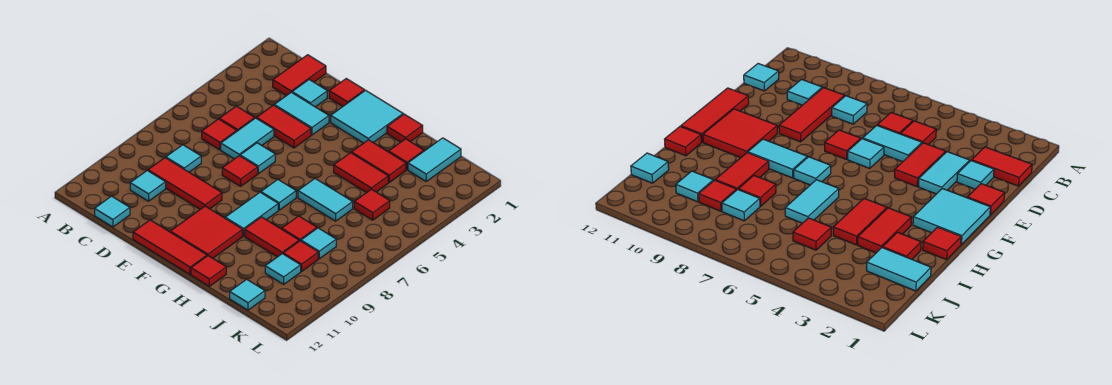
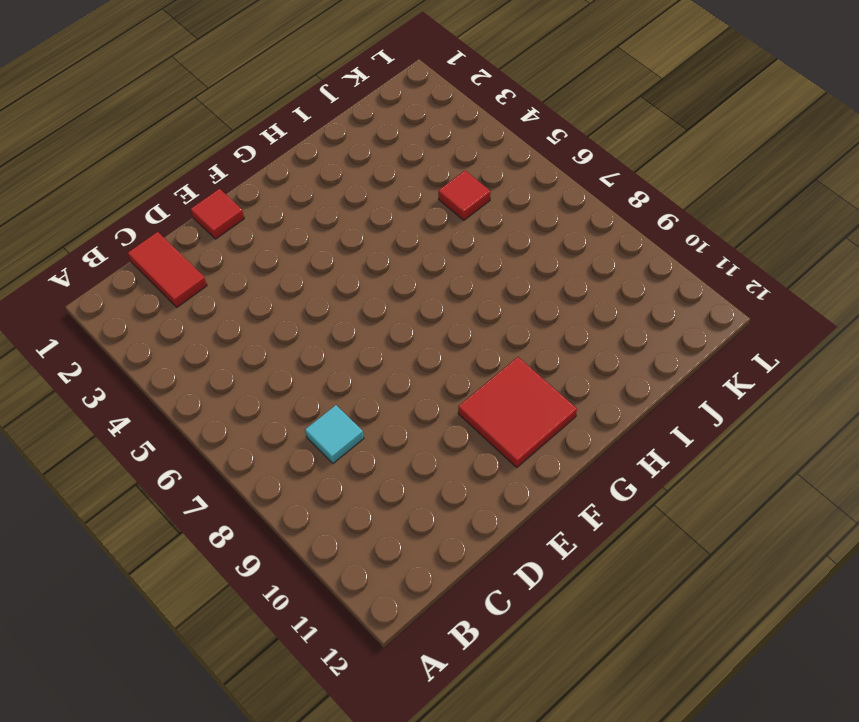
none -> red tile C5 level 1
none -> red tile C6 level 1
none -> red tile C9:E9 level 1
none -> cyan tile C10 level 1

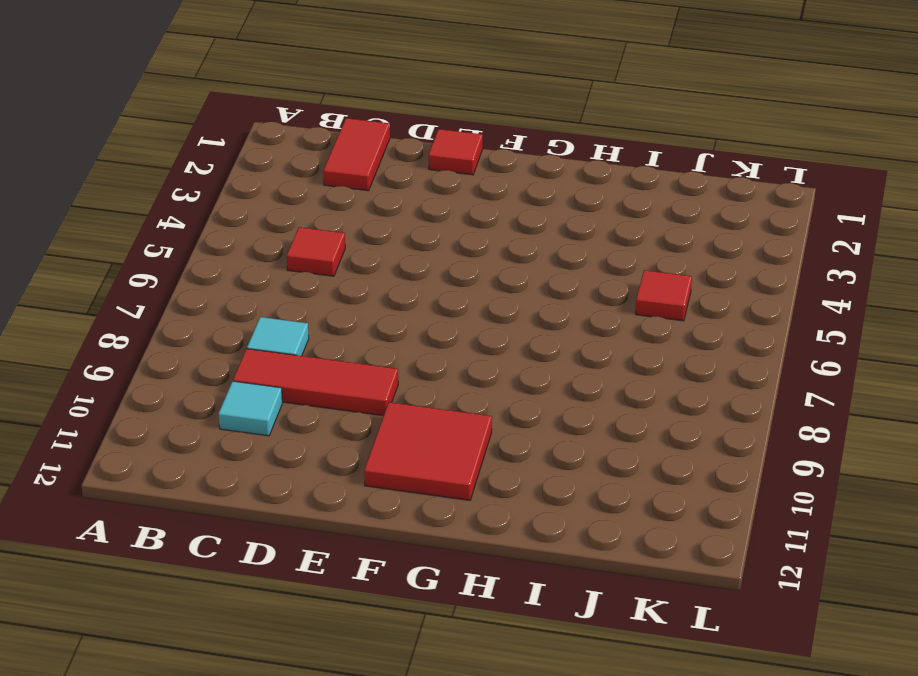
none -> red tile C6 level 1
none -> cyan tile C12 level 1
none -> cyan tile D2 level 1
none -> cyan tile D3:E3 level 1

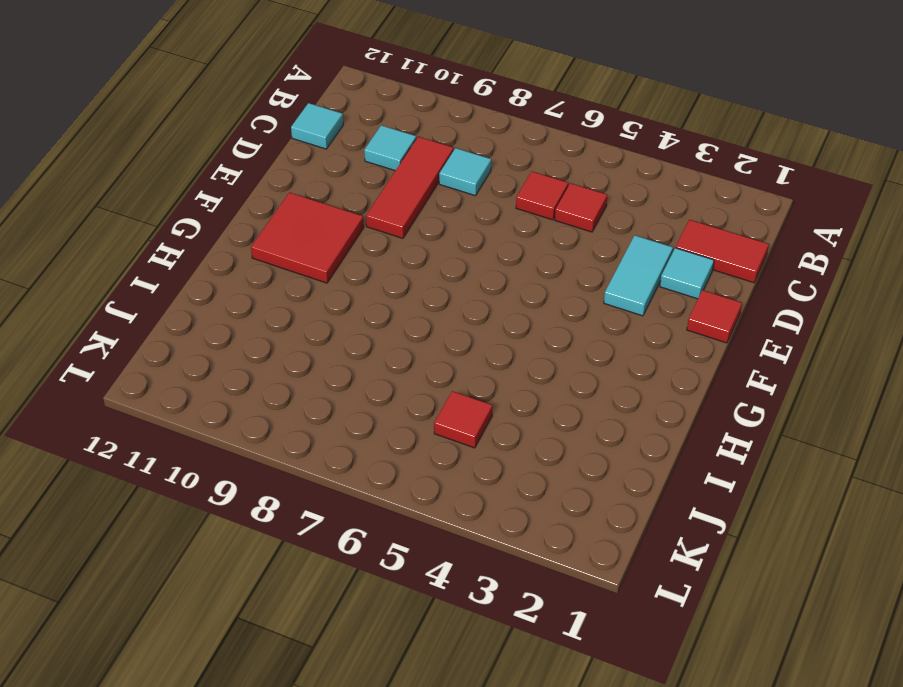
none -> red tile D4:E4 level 1
none -> cyan tile D5:D6 level 1
none -> cyan tile E6 level 1
none -> red tile E7 level 1

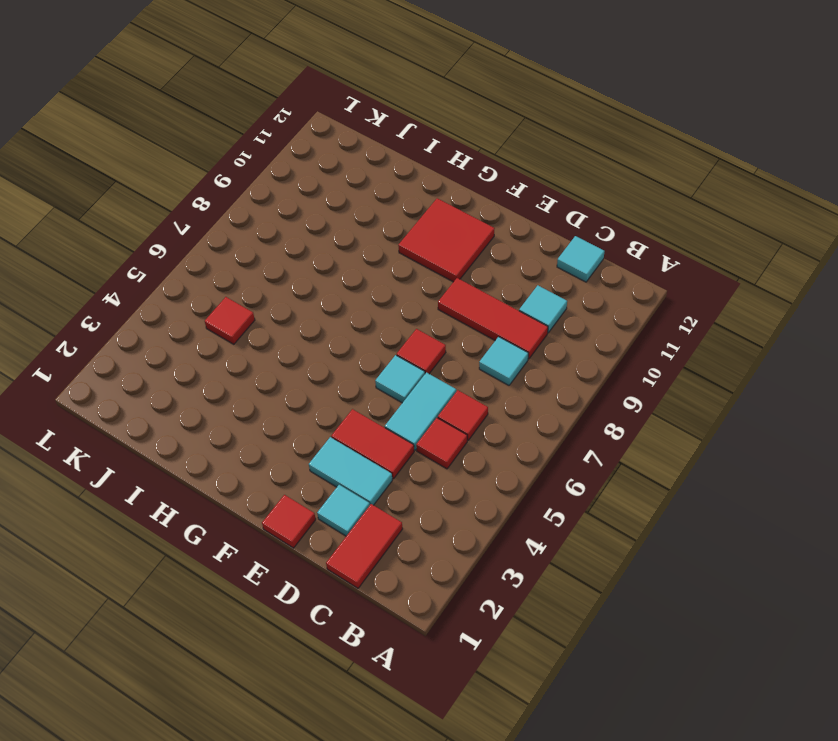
none -> red tile E12:G12 level 1
none -> cyan tile F1:G2 level 1
none -> cyan tile G7 level 1
none -> cyan tile G8:G9 level 1

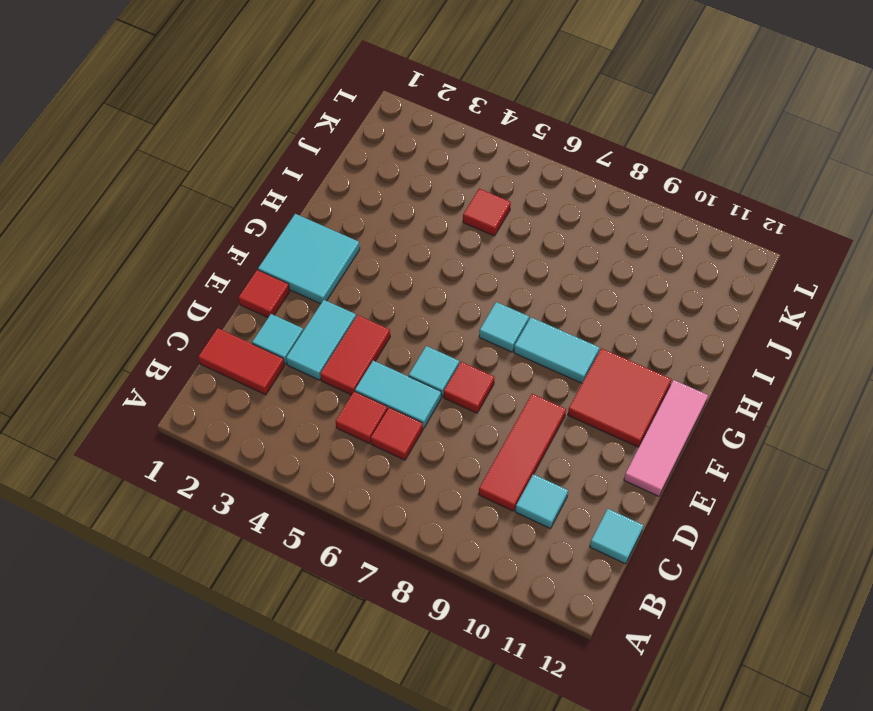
pink tile E12:G12 level 1 -> red tile E12:G12 level 1
none -> cyan tile C8 level 1
none -> red tile H1 level 1
none -> red tile H3:I3 level 1
none -> red tile H4:I4 level 1

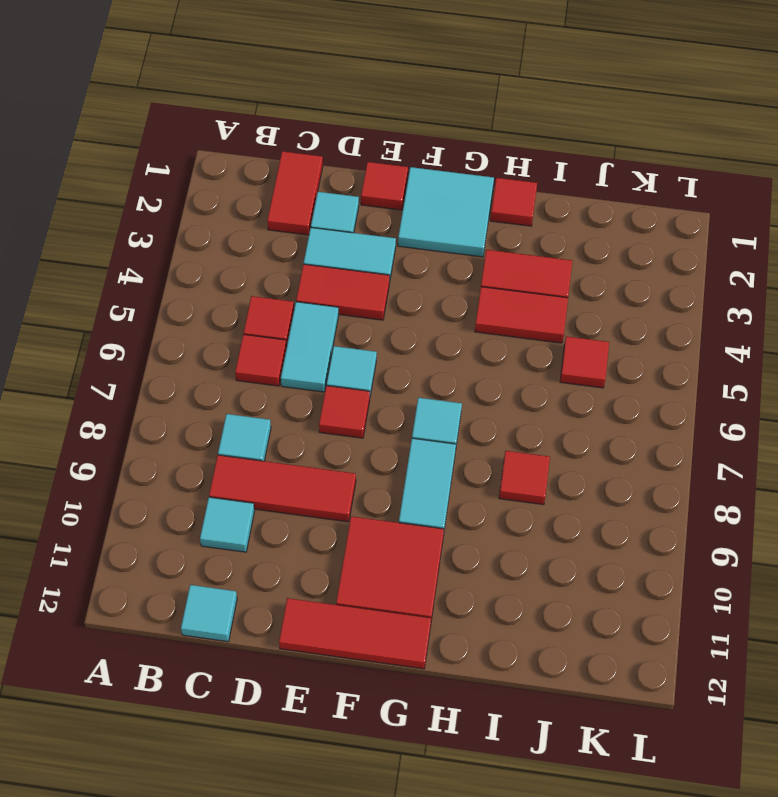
none -> cyan tile H6:I6 level 1
none -> red tile H9:I9 level 1
none -> red tile H12 level 1
none -> red tile I2 level 1

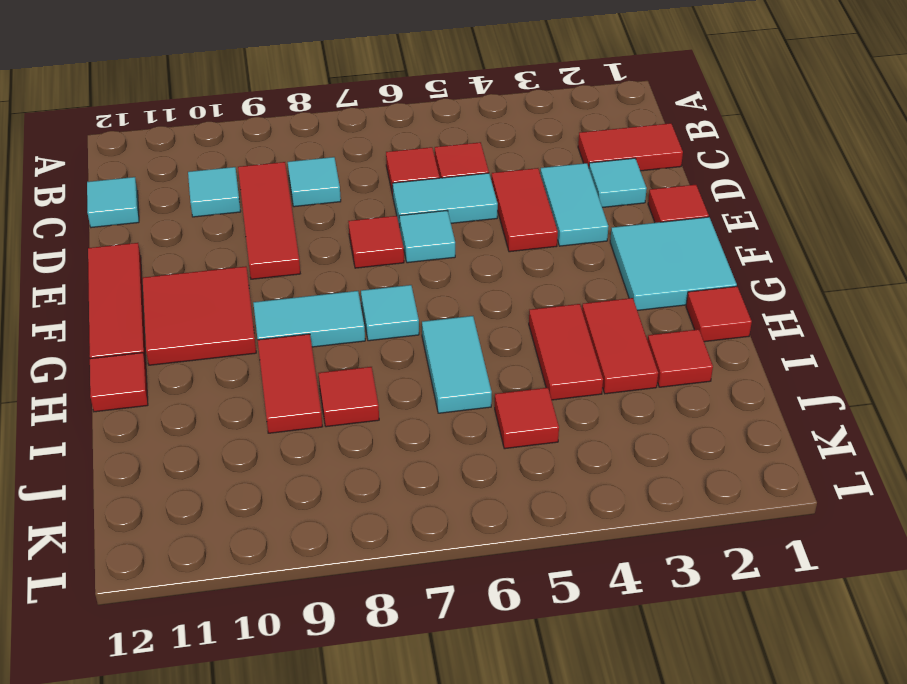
none -> cyan tile J1:J2 level 1
none -> cyan tile J8 level 1
none -> red tile J9 level 1
none -> cyan tile J10 level 1

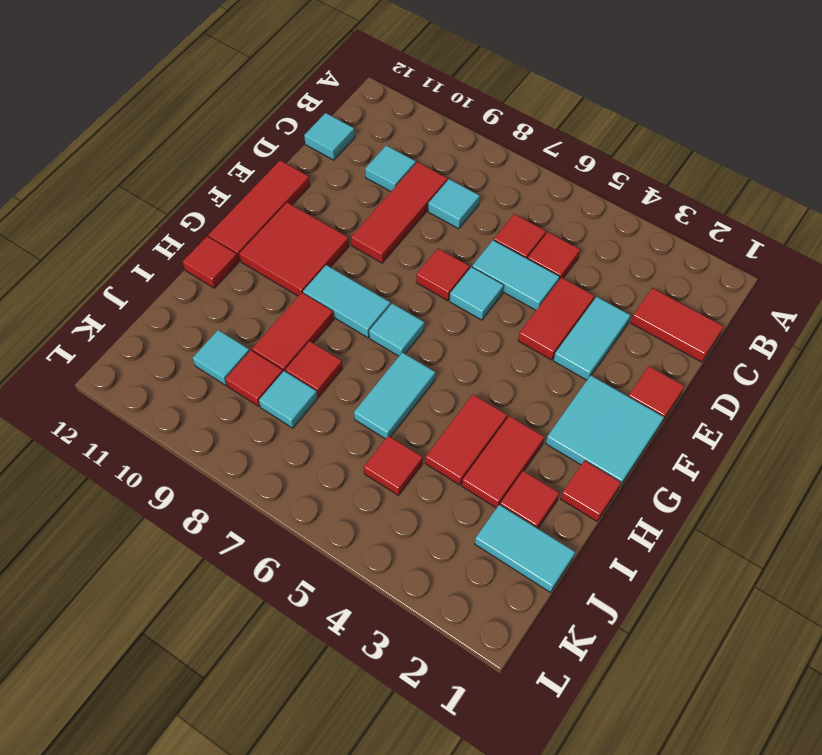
none -> cyan tile D2 level 1
none -> cyan tile J12 level 1

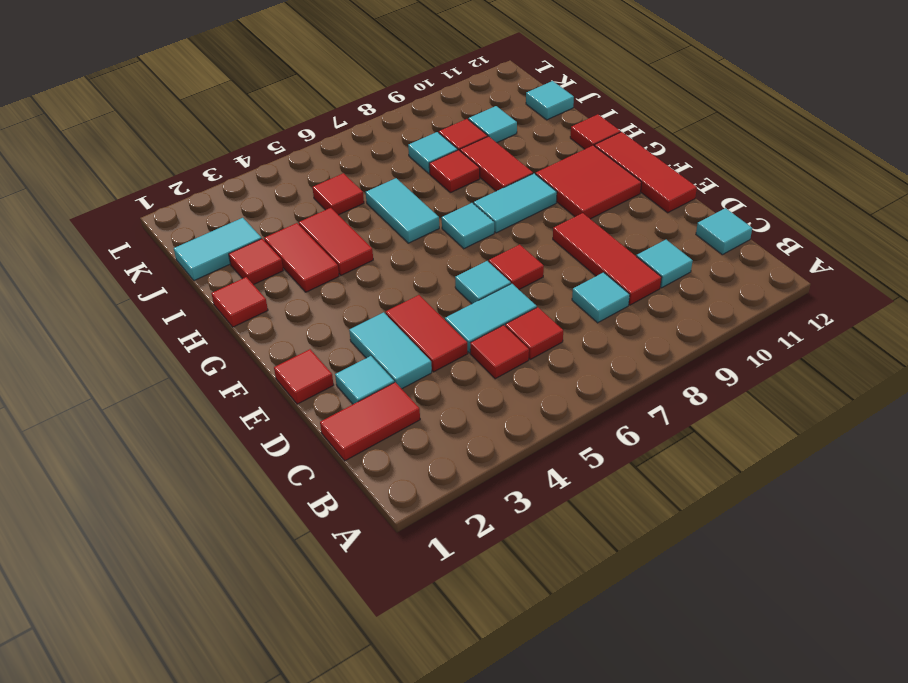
none -> cyan tile F1:G2 level 1

